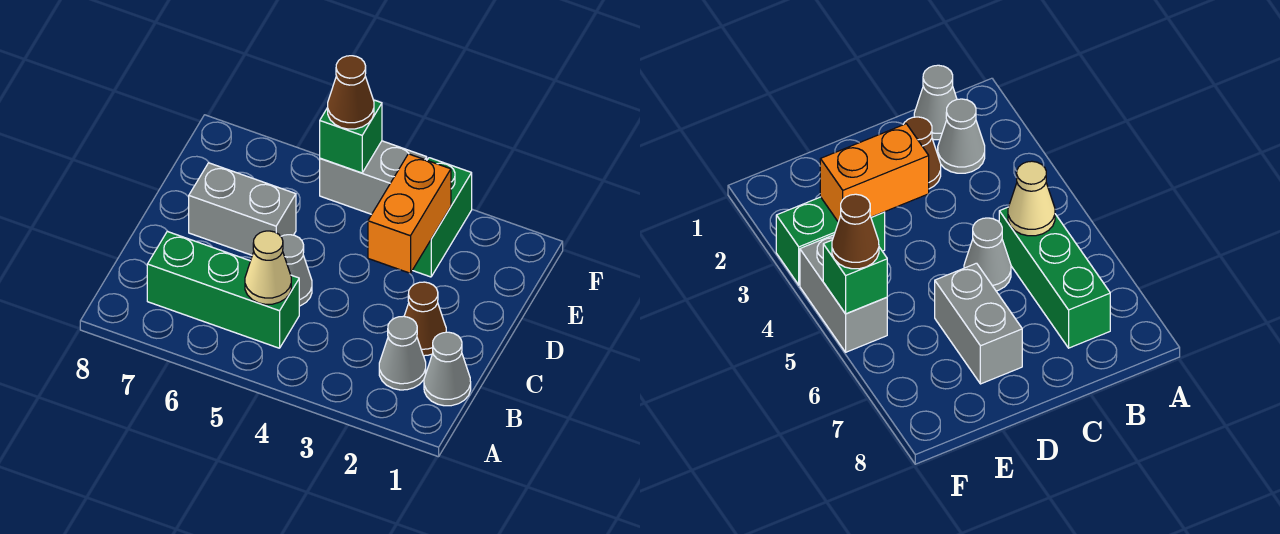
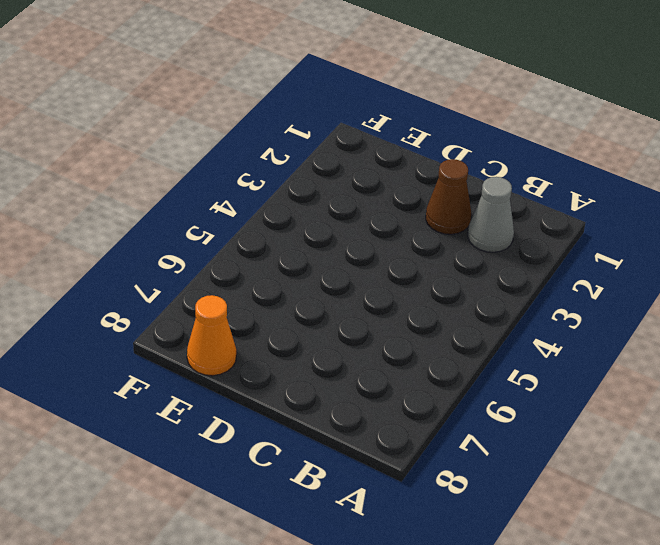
orange cone E8 level 1 -> none
none -> grey cone B1 level 1
none -> green brick B5:B7 level 1
none -> grey cone C5 level 1

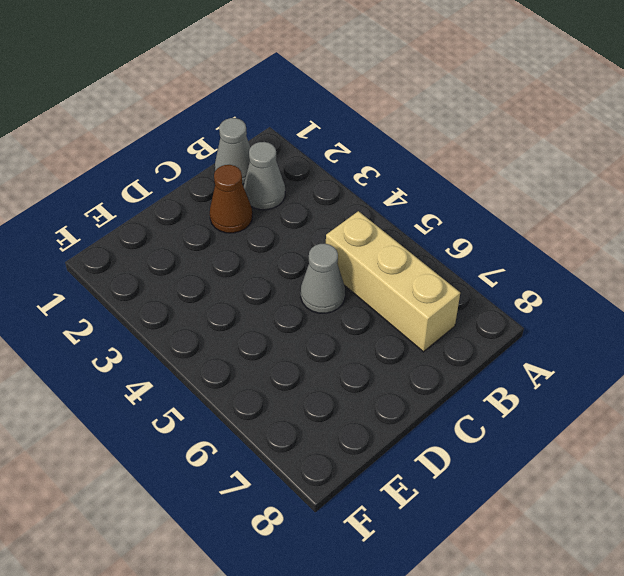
tan brick B5:B7 level 1 -> green brick B5:B7 level 1
none -> grey brick D6:D7 level 1
none -> green brick E3:F3 level 1
none -> grey brick F4:F5 level 1

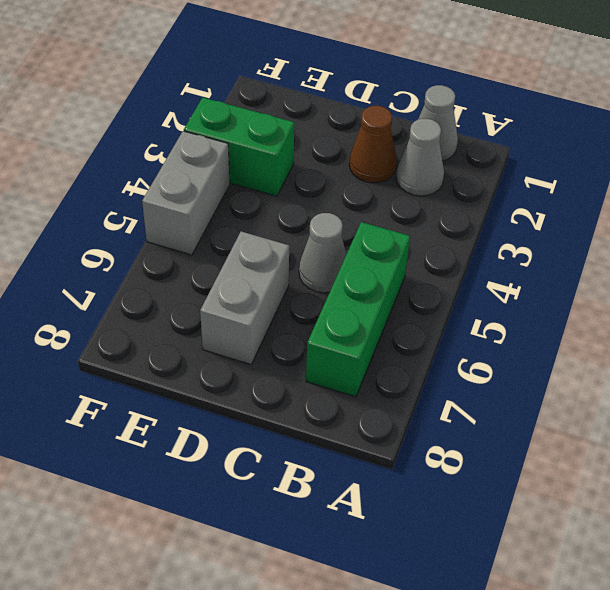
none -> tan cone B5 level 2
none -> orange brick D3:E3 level 2
none -> green brick F5 level 2

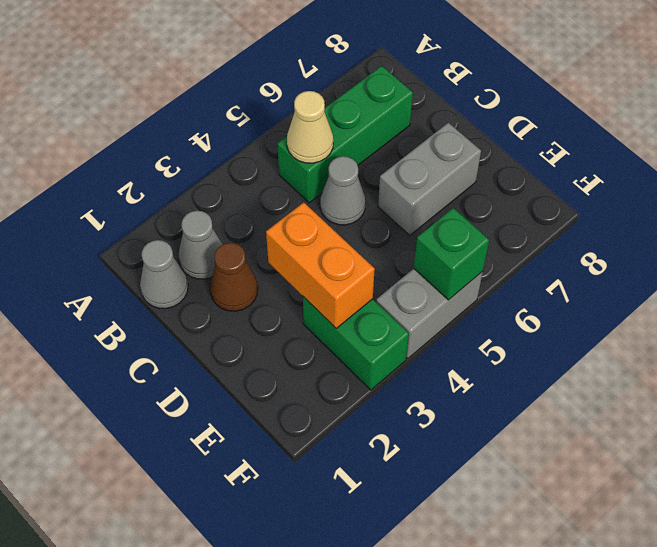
none -> brown cone F5 level 3

